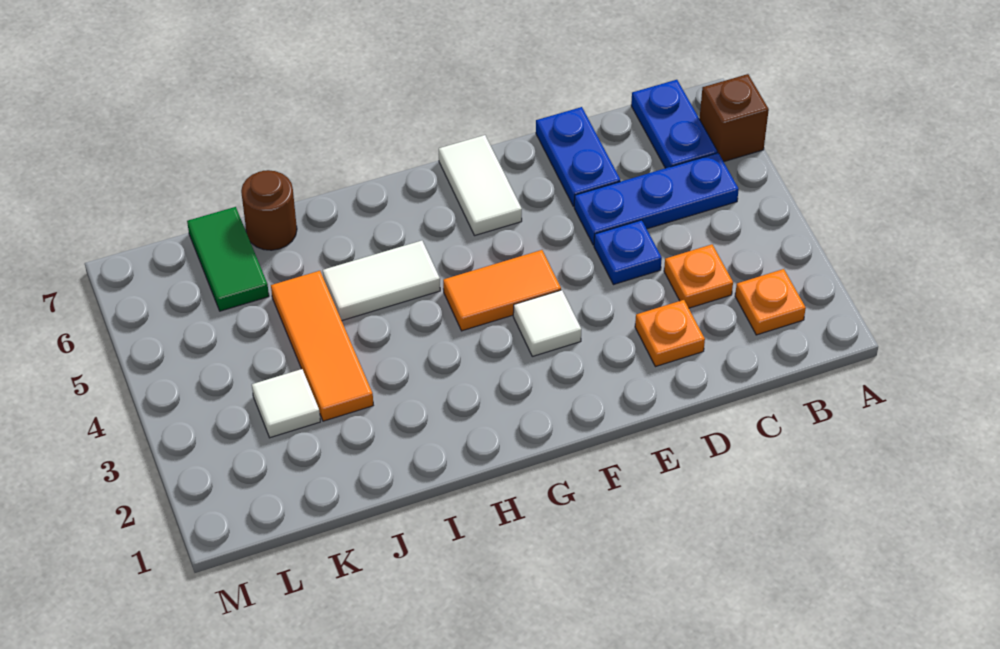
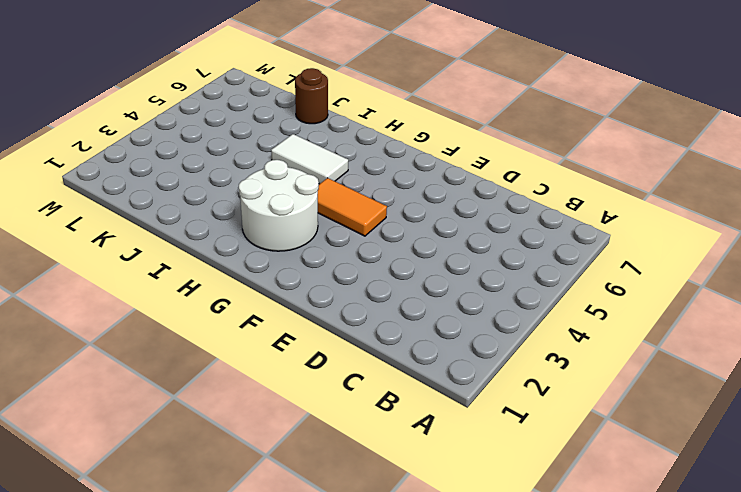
white round brick G2:H3 level 1 -> none
none -> brown brick A6 level 1
none -> orange plate B2 level 1
none -> blue plate B5:D5 level 1

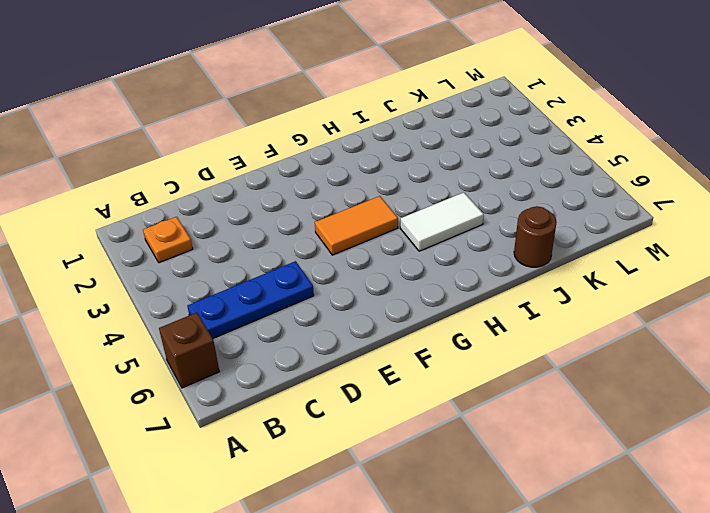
none -> blue plate B6:B7 level 1
none -> orange plate C3 level 1
none -> orange plate D2 level 1

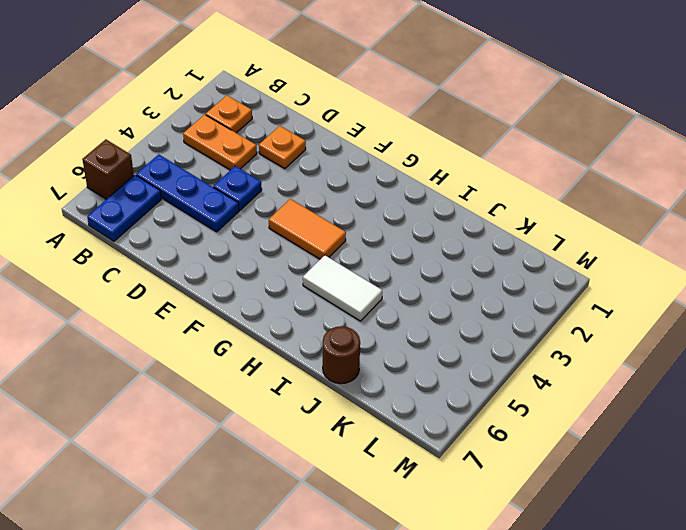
orange plate B3:C3 level 1 -> orange plate C3 level 1
none -> blue plate D6:D7 level 1
none -> white tile F3 level 1
none -> white tile F6:F7 level 1

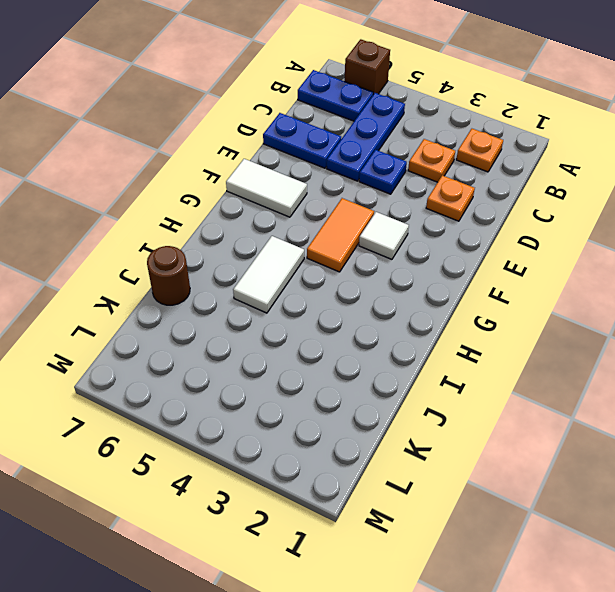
none -> orange tile J3:J5 level 1
none -> white tile K3 level 1
none -> green tile K6:K7 level 1

